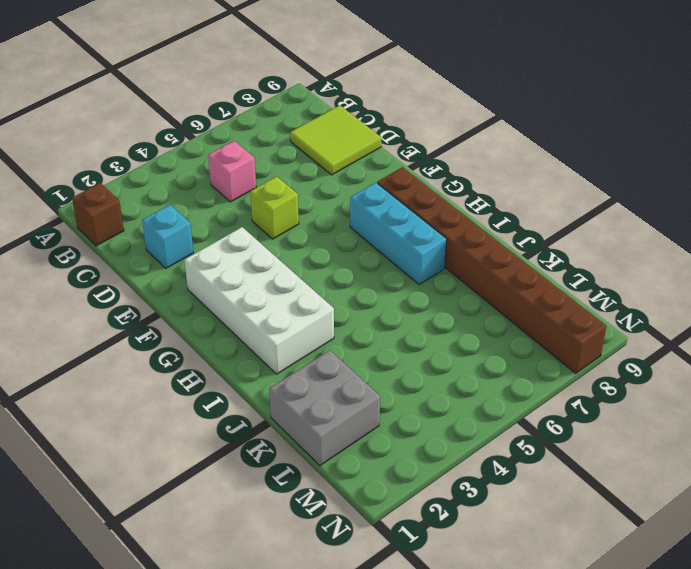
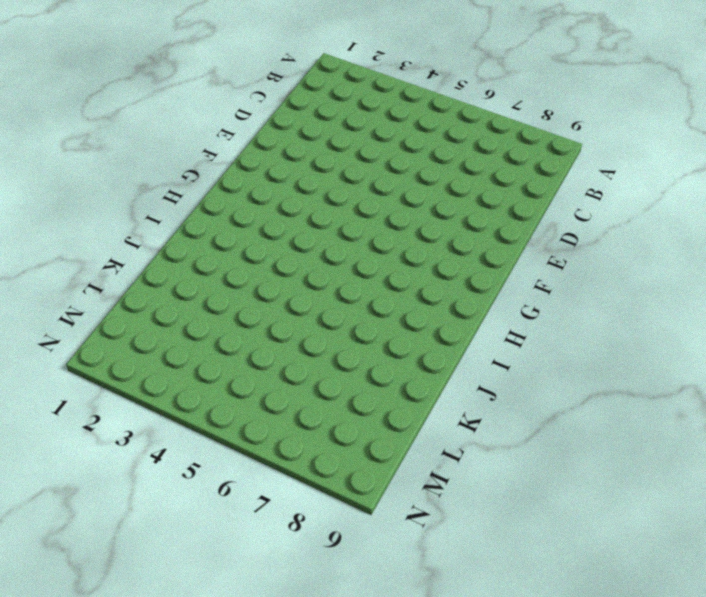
none -> brown brick B1 level 1
none -> pink brick C5 level 1

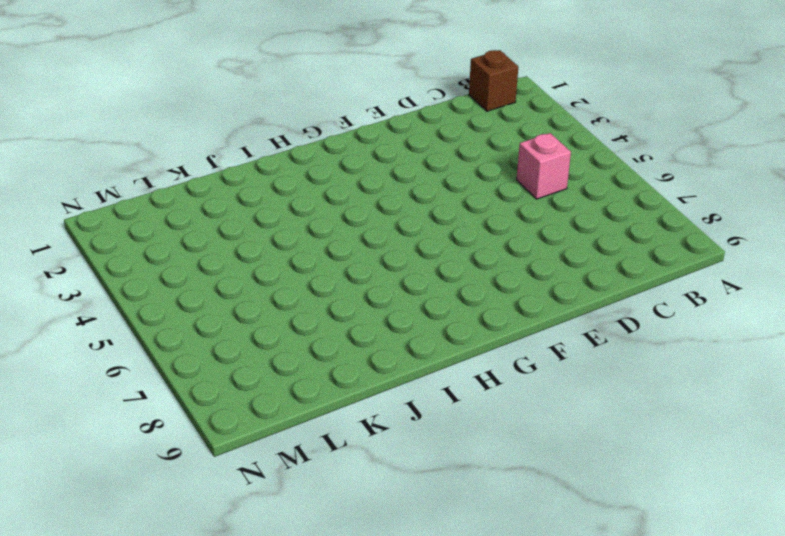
none -> lime tile C8:D9 level 1
none -> cyan brick D2 level 1

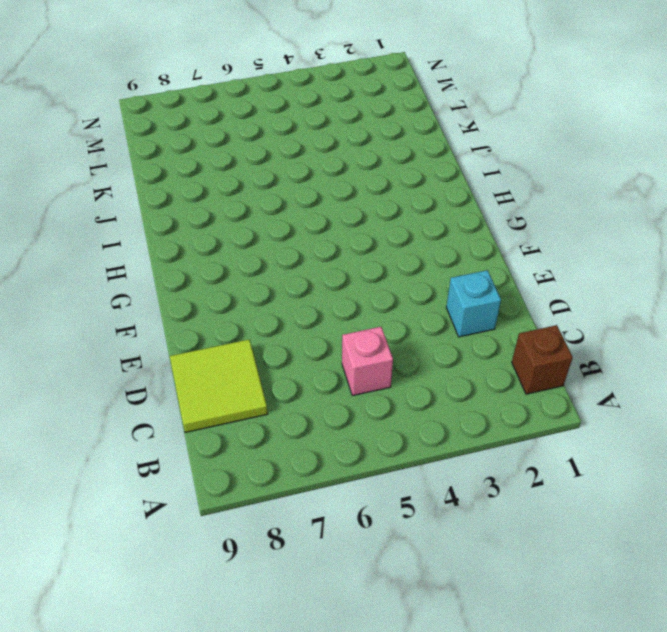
none -> lime brick E5 level 1
none -> white brick F2:I3 level 1

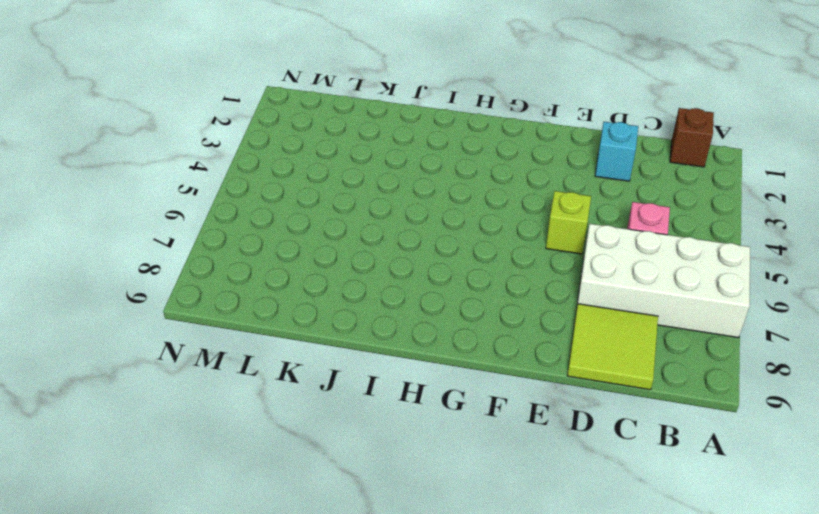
white brick A6:D7 level 1 -> white brick F2:I3 level 1
none -> cyan brick G7:I7 level 1
none -> brown brick G8:N8 level 1

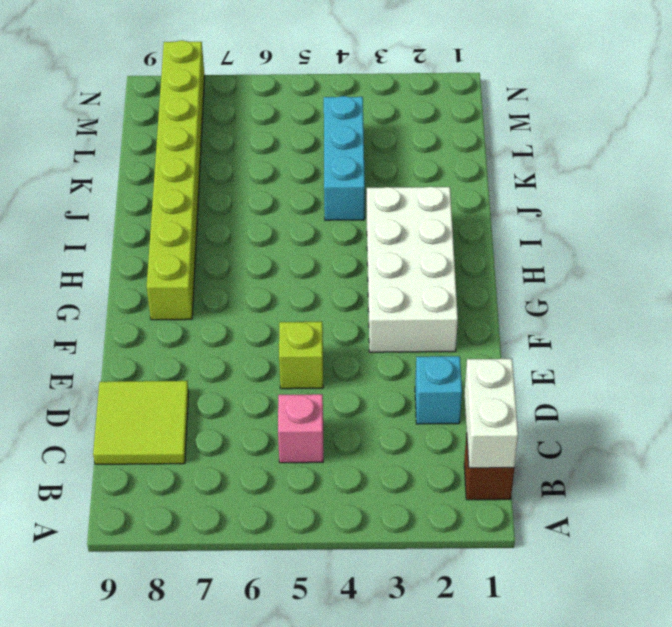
white brick B1:C1 level 2 -> none
lime brick G8:N8 level 1 -> brown brick G8:N8 level 1
cyan brick J4:L4 level 1 -> cyan brick G7:I7 level 1
none -> grey brick K1:L2 level 1

